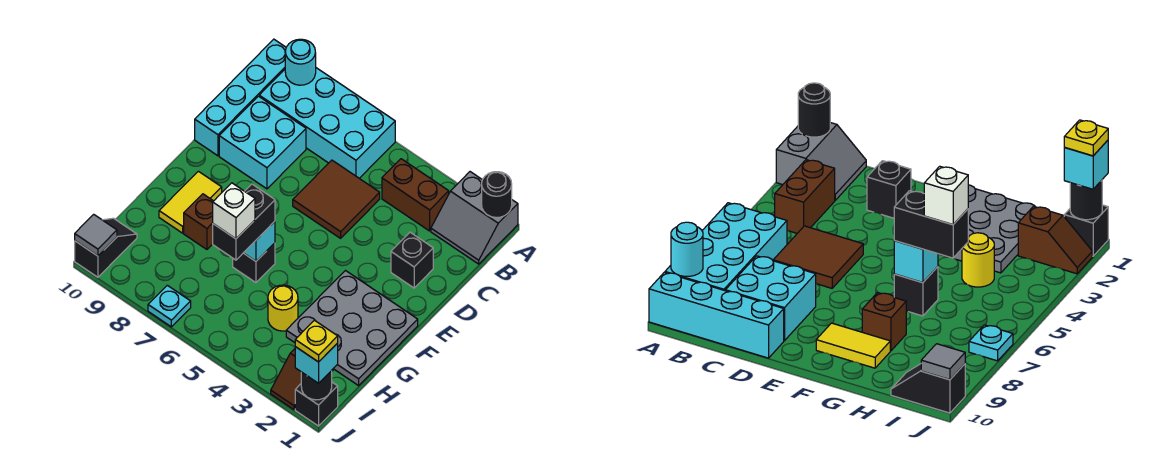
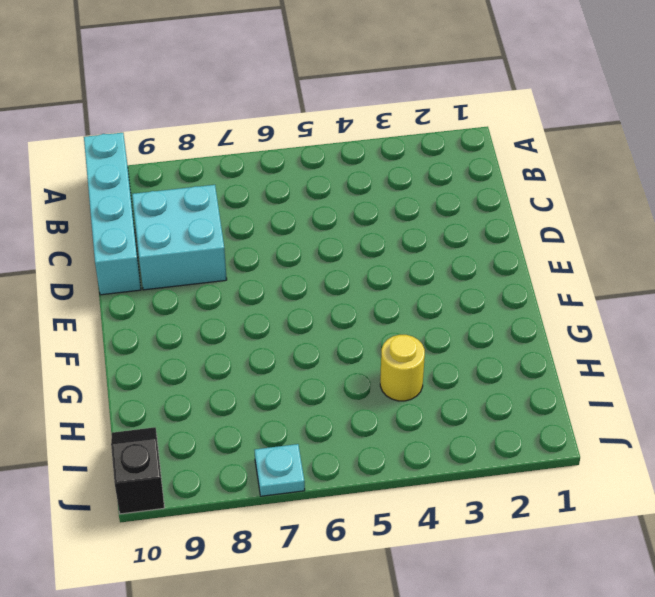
none -> grey slope A1:B2 level 1 top A
none -> cyan brick A6:B9 level 1
none -> brown brick B3:B4 level 1

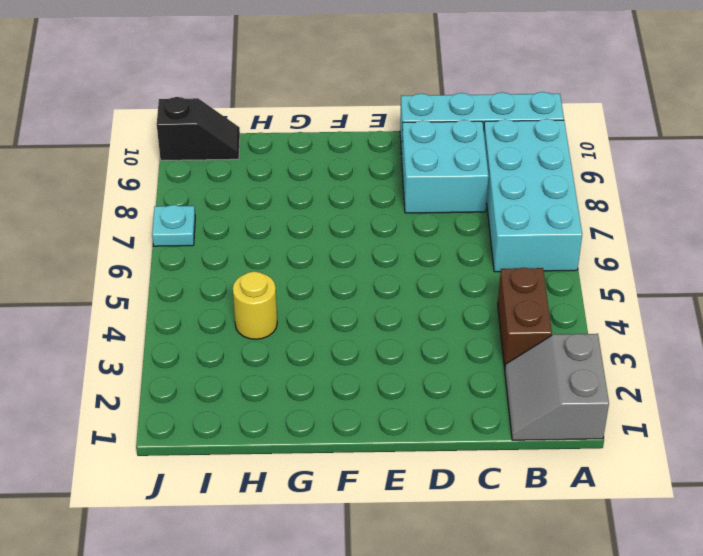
none -> brown tile C5:D6 level 1
none -> black brick D2 level 1
none -> grey plate F1:H3 level 1

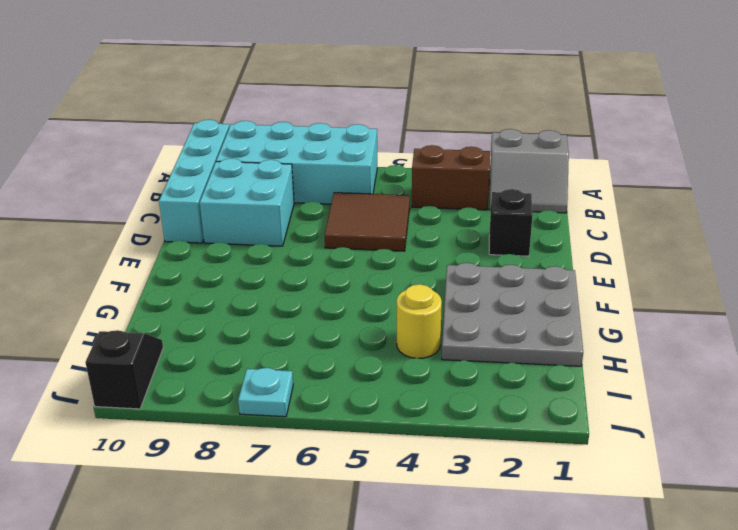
none -> yellow tile F9:G9 level 1
none -> black brick G6 level 1
none -> brown brick G8 level 1

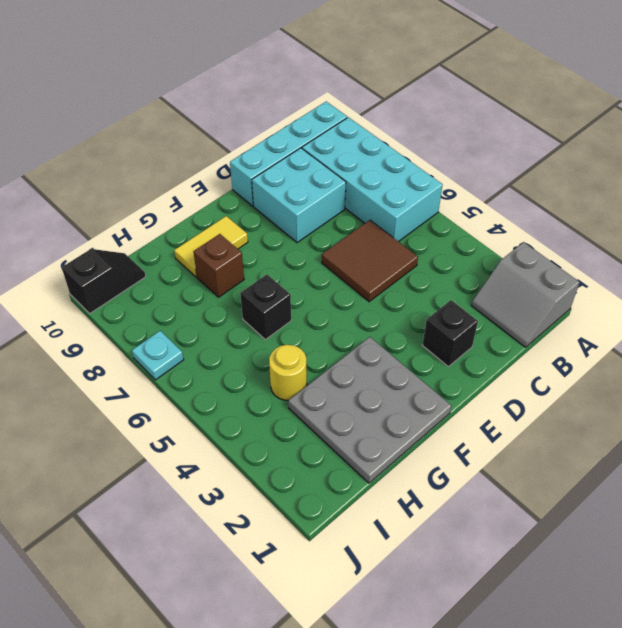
none -> brown brick B3:B4 level 1
none -> brown slope I2:J2 level 1 top I
none -> black brick J1 level 1

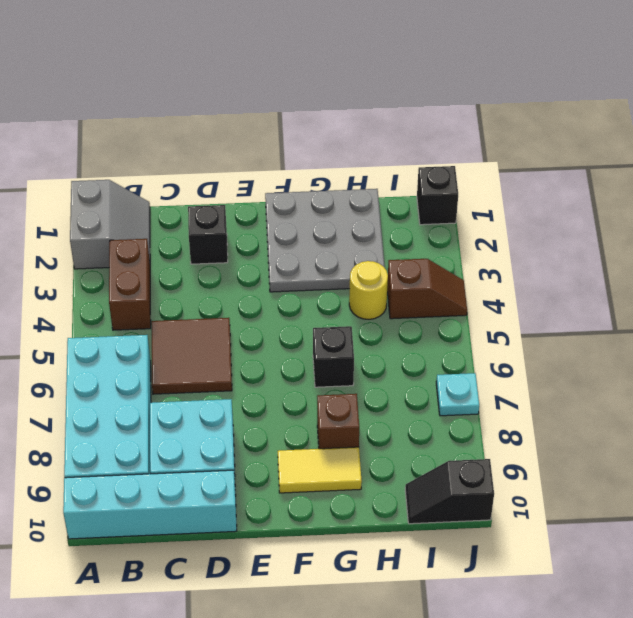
brown slope I4:J4 level 1 top I -> brown slope I2:J2 level 1 top I
none -> black round brick A1 level 2
none -> cyan round brick A9 level 2
none -> cyan brick G6 level 2

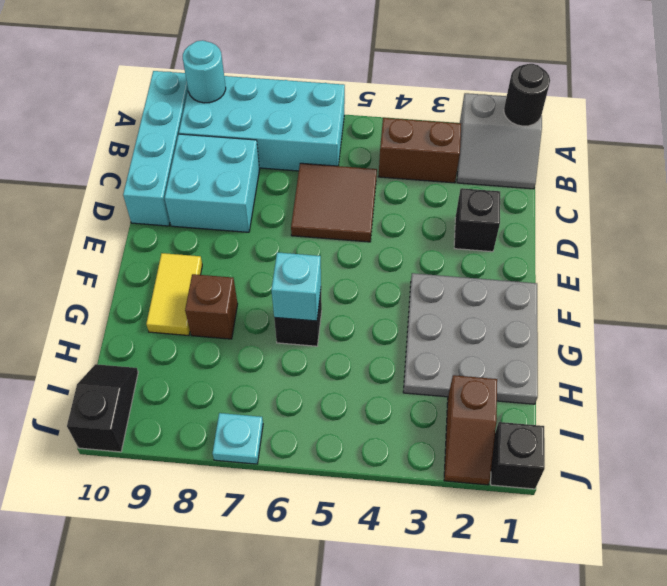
none -> yellow round brick H4 level 1
none -> black round brick J1 level 2
none -> grey tile J10 level 2

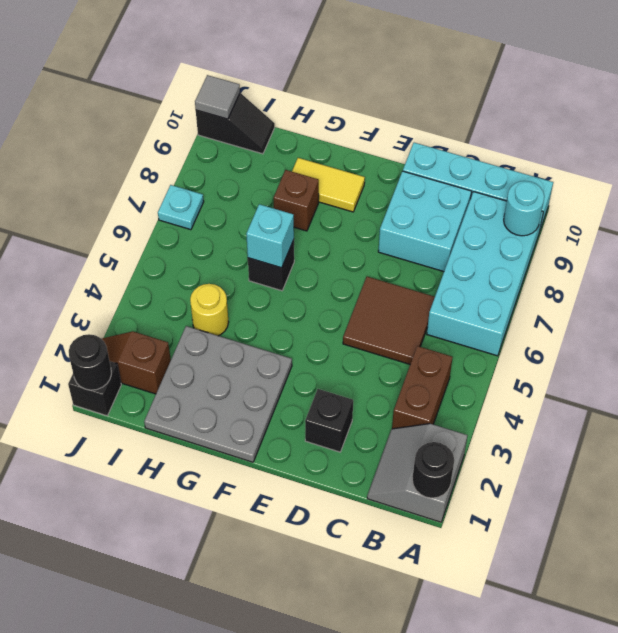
none -> black brick G6:H6 level 3
none -> cyan brick J1 level 3
none -> white brick H6 level 4

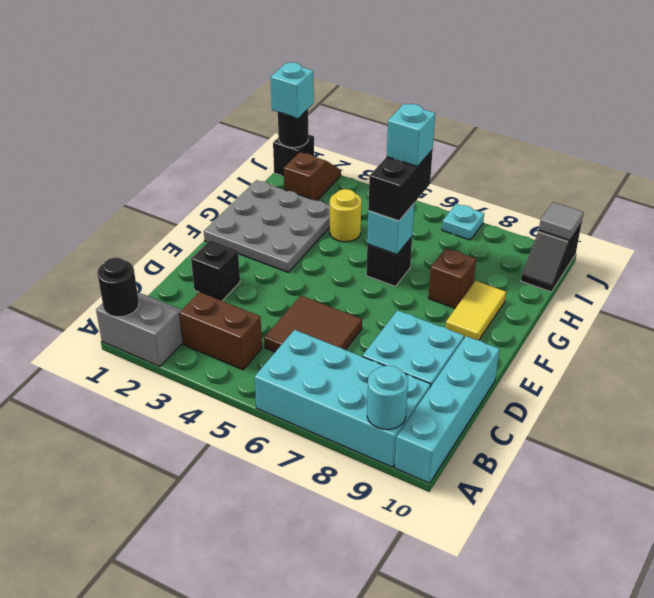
cyan brick H6 level 4 -> white brick H6 level 4
none -> yellow plate J1 level 4

